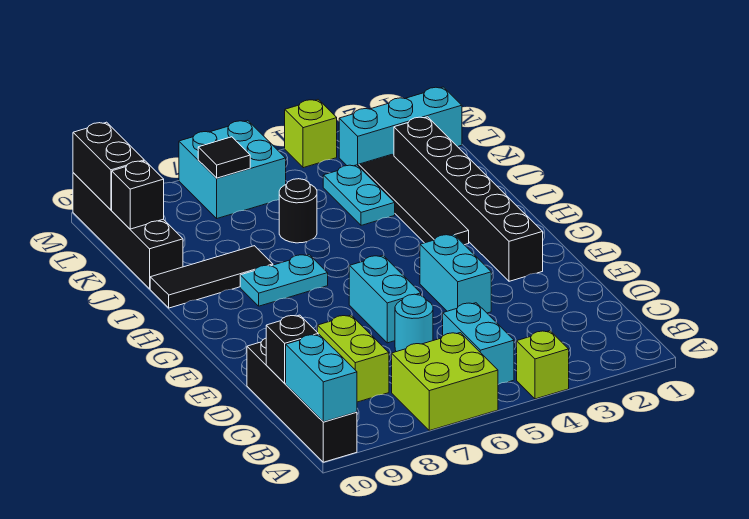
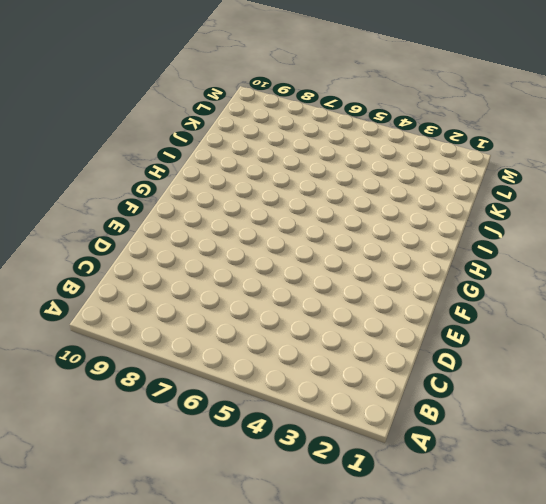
none -> lime brick A4 level 1
none -> lime brick A6:B7 level 1
none -> black brick A10:D10 level 1

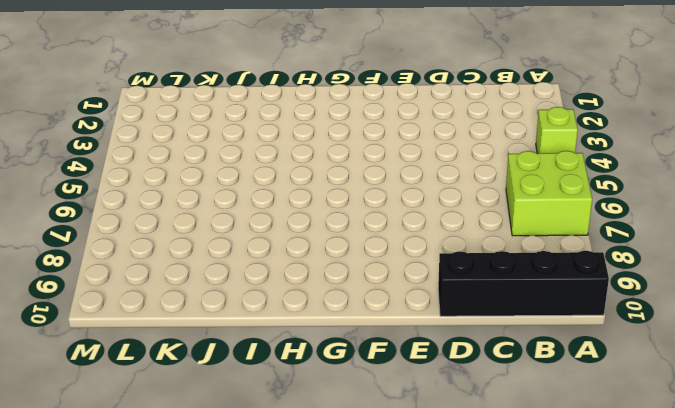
none -> cyan brick B5:C5 level 1
none -> lime brick C8:D8 level 1
none -> cyan round brick D6 level 1

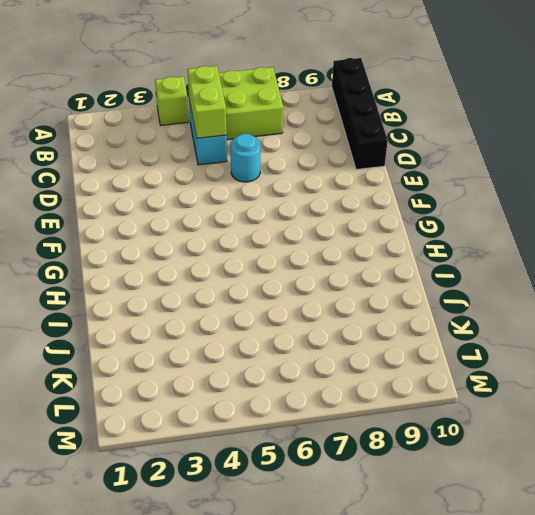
lime brick B5:C5 level 2 -> lime brick C8:D8 level 1
none -> cyan brick E4:F4 level 1
none -> cyan brick E6:F6 level 1
none -> black brick F2:K2 level 1

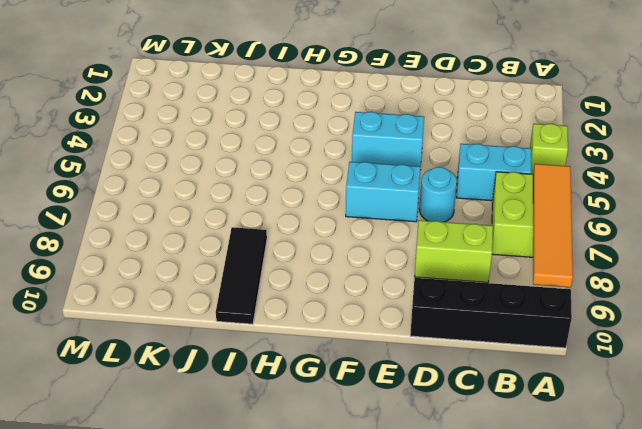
orange tile A6:A9 level 2 -> none
none -> black brick F2:K2 level 1
none -> black tile H3:K3 level 1
none -> cyan plate H7:H8 level 1

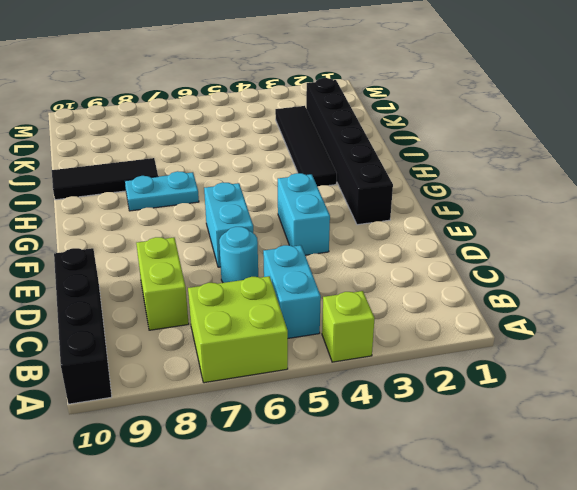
none -> cyan plate J4:K4 level 1
none -> black round brick J6 level 1
none -> black brick J10:M10 level 1

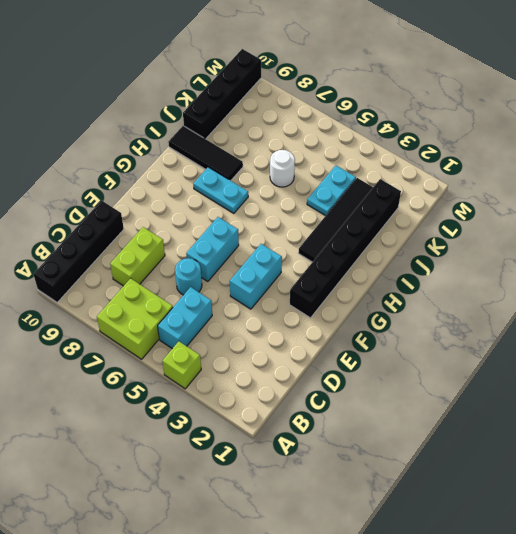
white round brick J6 level 1 -> black round brick J6 level 1
none -> cyan brick L1:L3 level 1
none -> cyan brick L6:M7 level 1
none -> lime brick M4 level 1

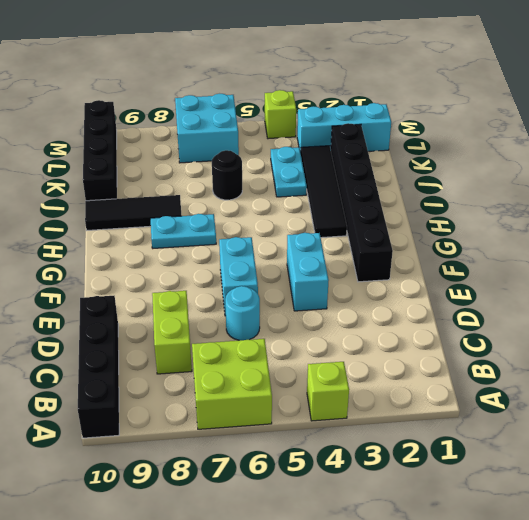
none -> cyan brick B5:C5 level 1
none -> cyan brick A10:B10 level 2
none -> black brick C10 level 2

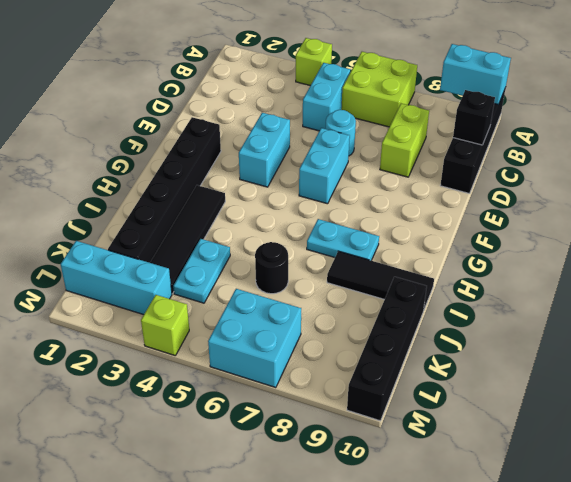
cyan brick A9:A10 level 2 -> cyan brick A10:B10 level 2
none -> black brick K10 level 2
none -> black tile L7 level 2
none -> black brick L10:M10 level 2

